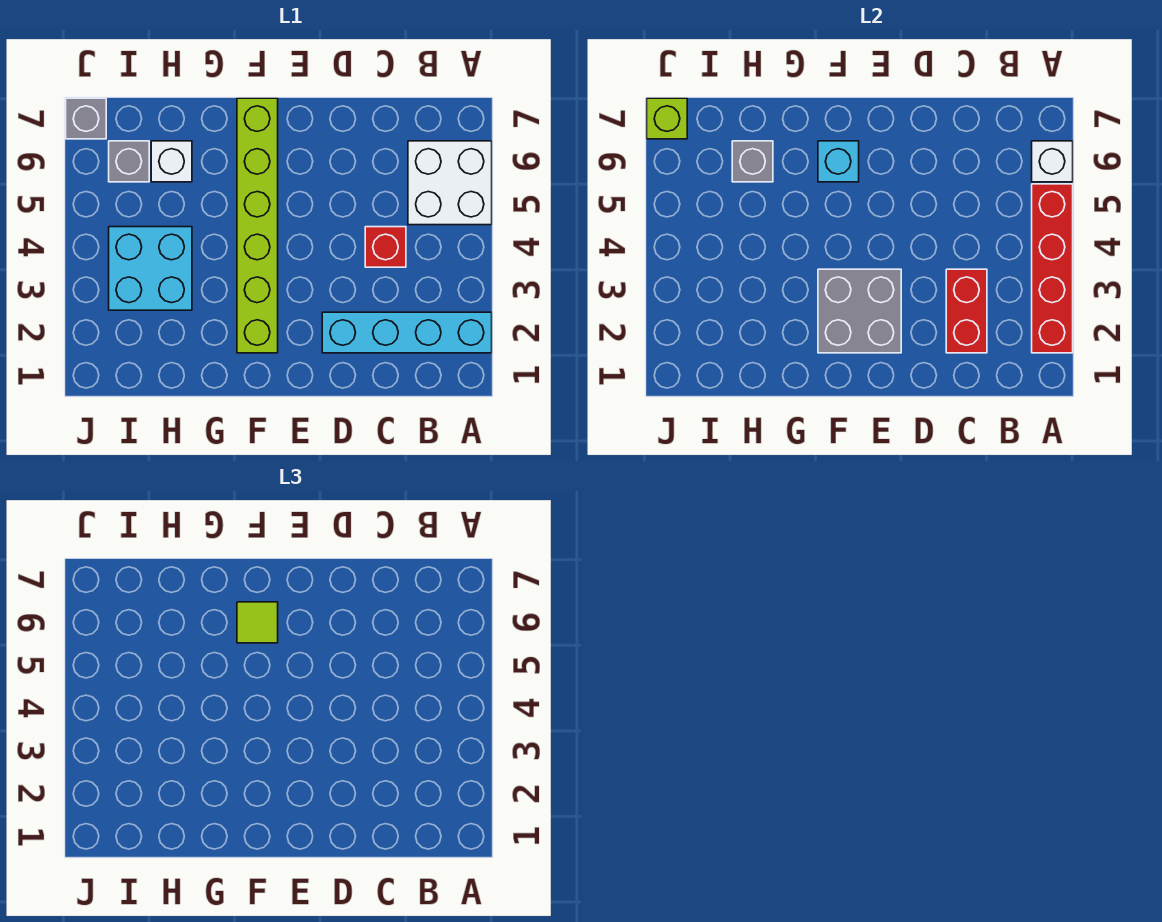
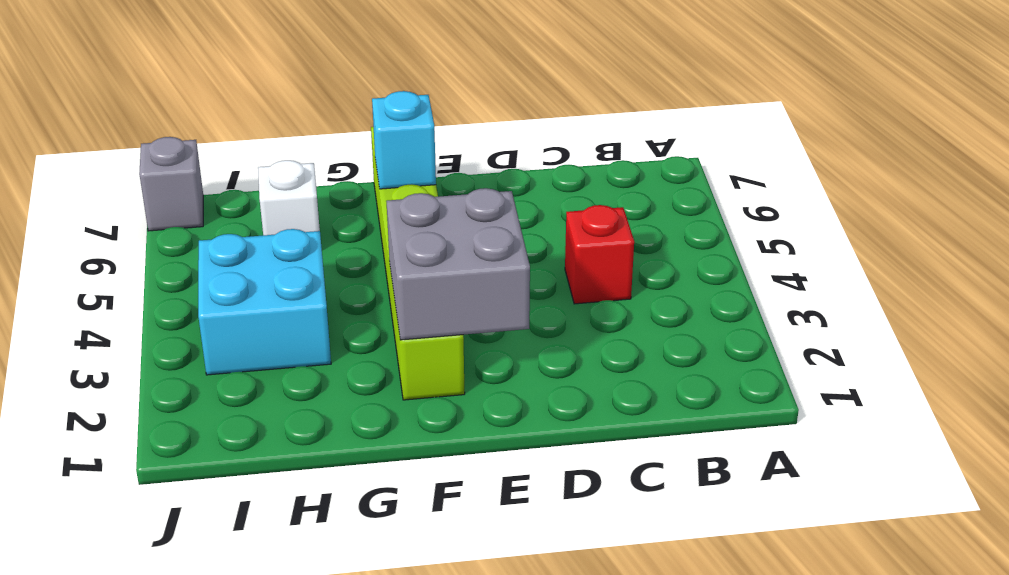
none -> cyan brick A2:D2 level 1
none -> white brick A5:B6 level 1
none -> grey brick I6 level 1

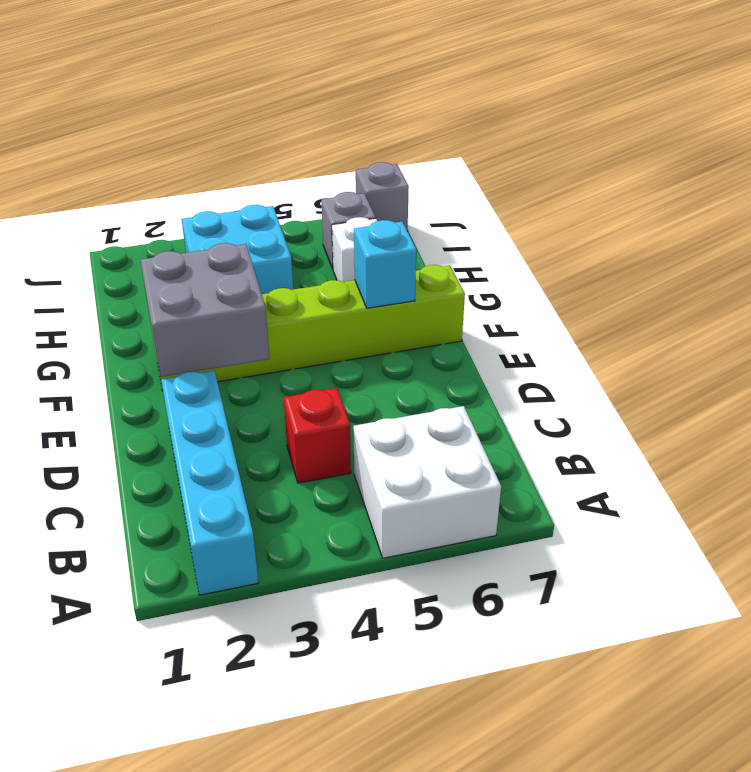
none -> red brick A2:A5 level 2
none -> white brick A6 level 2
none -> red brick C2:C3 level 2

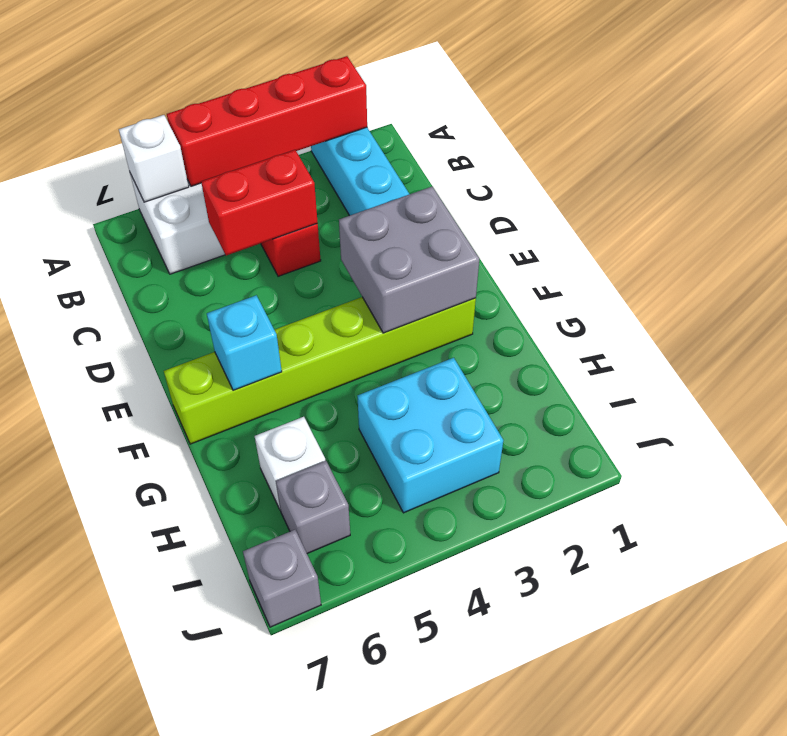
red brick C4:C5 level 2 -> red brick C2:C3 level 2
none -> grey brick H6 level 2
none -> lime brick J7 level 2
none -> lime tile F6 level 3

